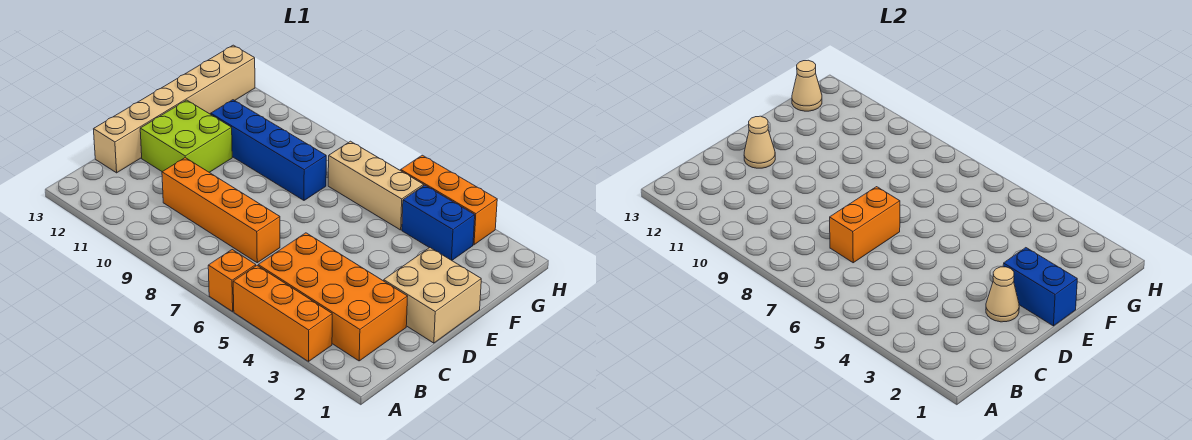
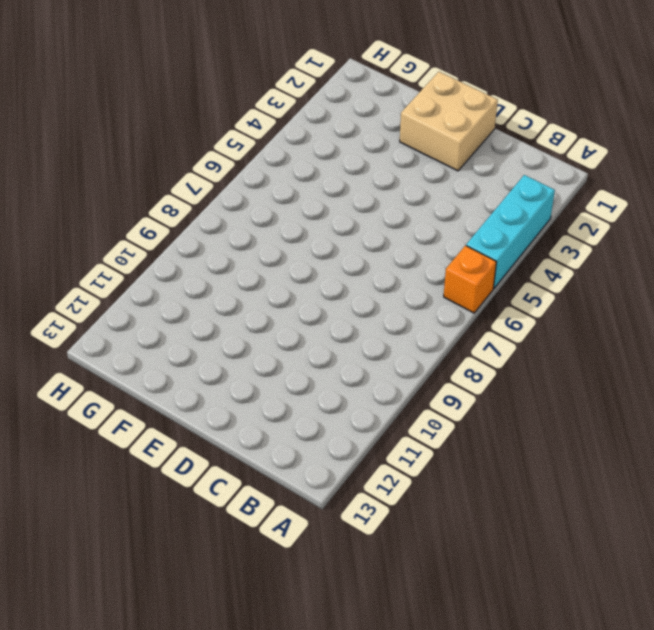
cyan brick A3:A5 level 1 -> orange brick A3:A5 level 1
none -> orange brick B2:C5 level 1
none -> orange brick C7:C10 level 1
none -> tan brick C13:H13 level 1

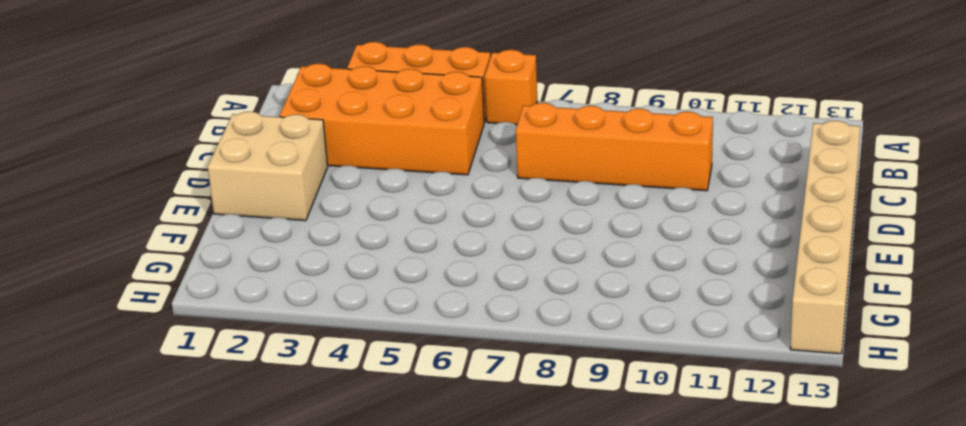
none -> lime brick D11:E12 level 1
none -> blue brick F8:F11 level 1
none -> blue brick G3:G4 level 1

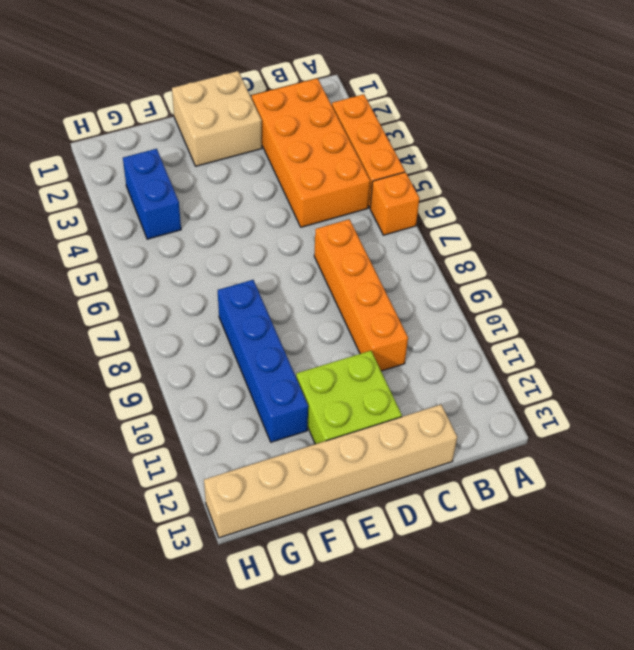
none -> tan brick G5:G7 level 1
none -> orange brick H3:H5 level 1
none -> orange brick C7:D7 level 2

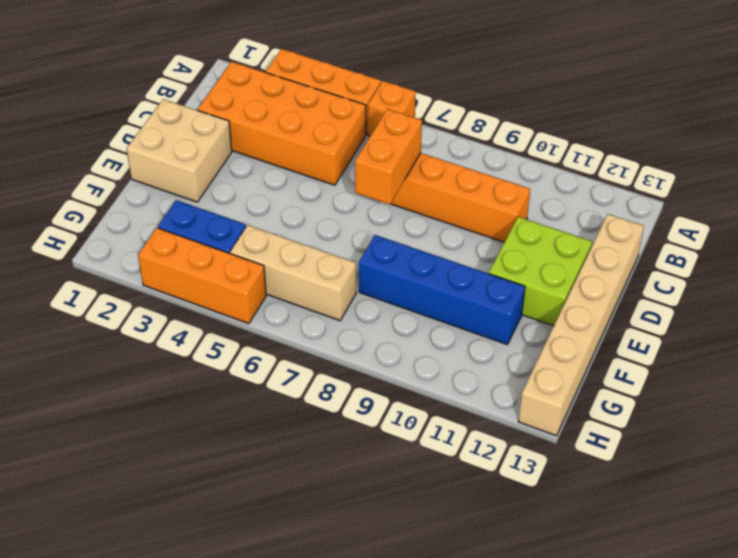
none -> tan cone D2 level 2
none -> tan cone D12 level 2
none -> blue brick E1:E2 level 2

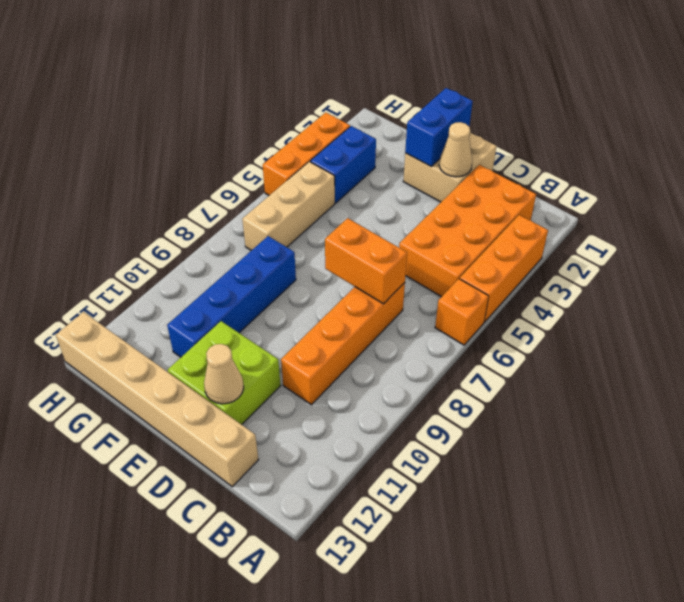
none -> tan cone G13 level 2

